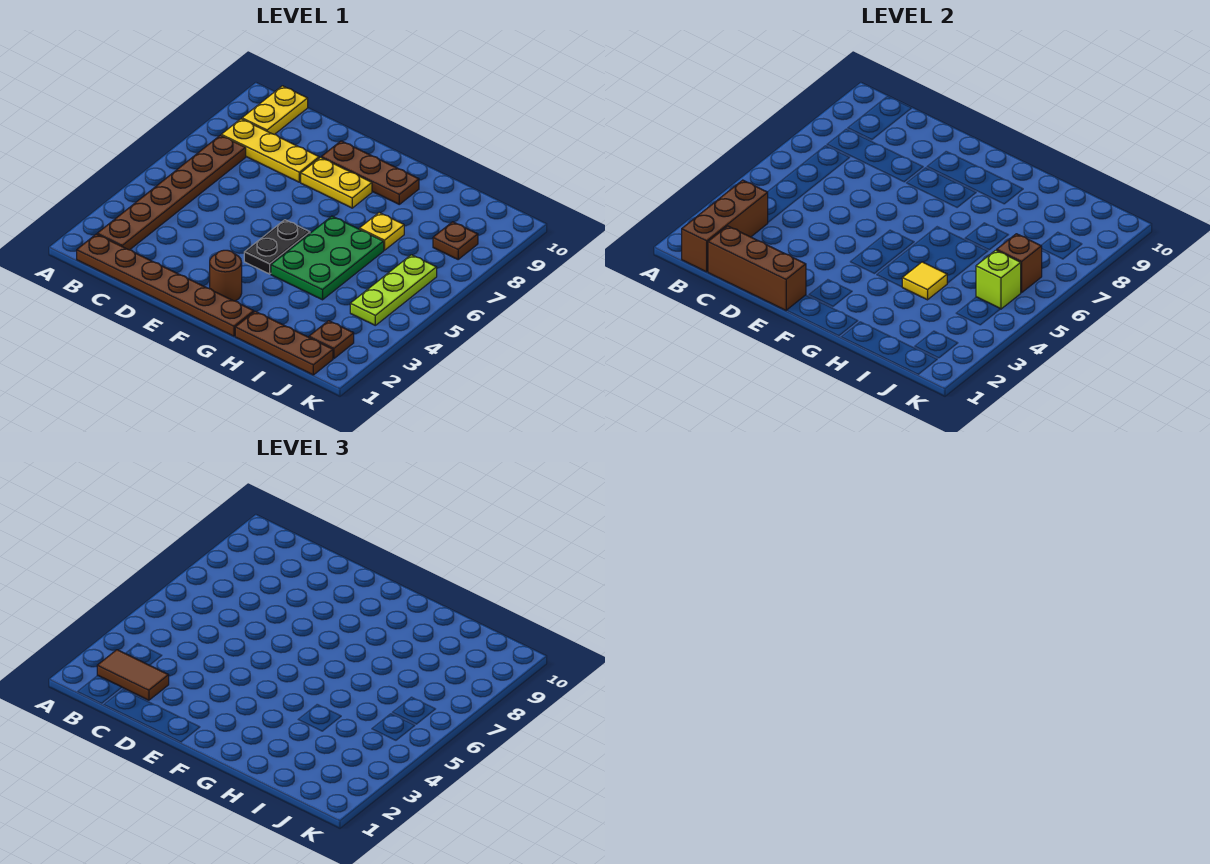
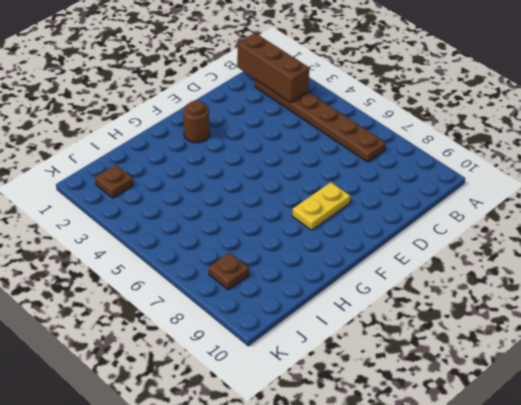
none -> brown plate B1:G1 level 1
none -> yellow plate B8:D8 level 1
none -> yellow plate B9:B10 level 1

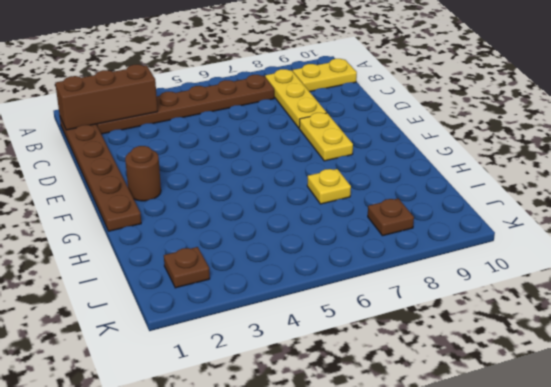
none -> brown plate E9:G9 level 1
none -> black plate F4:F5 level 1
none -> green plate G4:H6 level 1

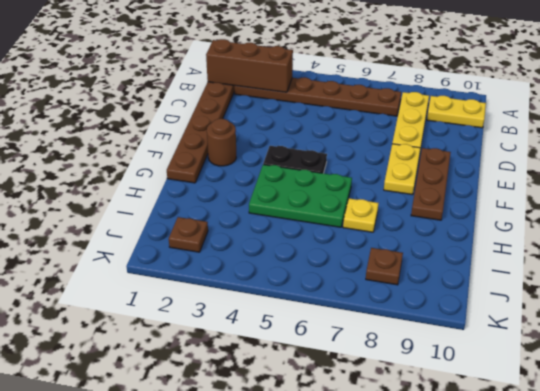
none -> brown plate H1:J1 level 1
none -> lime plate J4:J6 level 1
none -> brown brick C1:E1 level 2

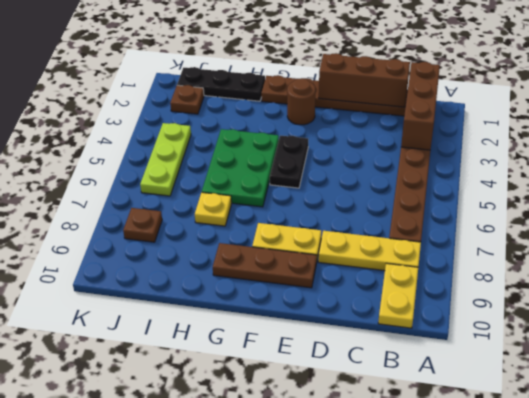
black plate H1:J1 level 1 -> brown plate H1:J1 level 1
none -> yellow tile H4 level 2
none -> lime brick J5 level 2
none -> brown brick J6 level 2

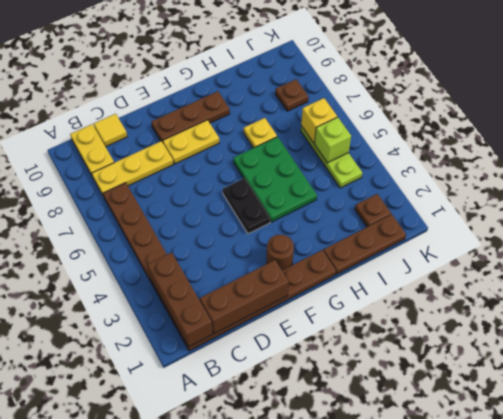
yellow tile C10 level 1 -> yellow tile H4 level 2
yellow brick J6 level 2 -> brown brick J6 level 2
none -> brown tile B2:C2 level 3

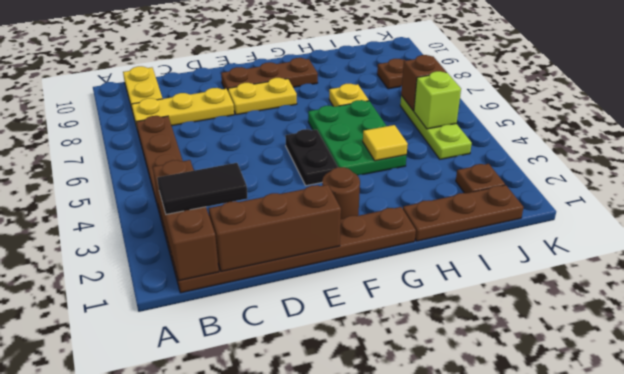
black tile B2:C2 level 3 -> brown tile B2:C2 level 3

